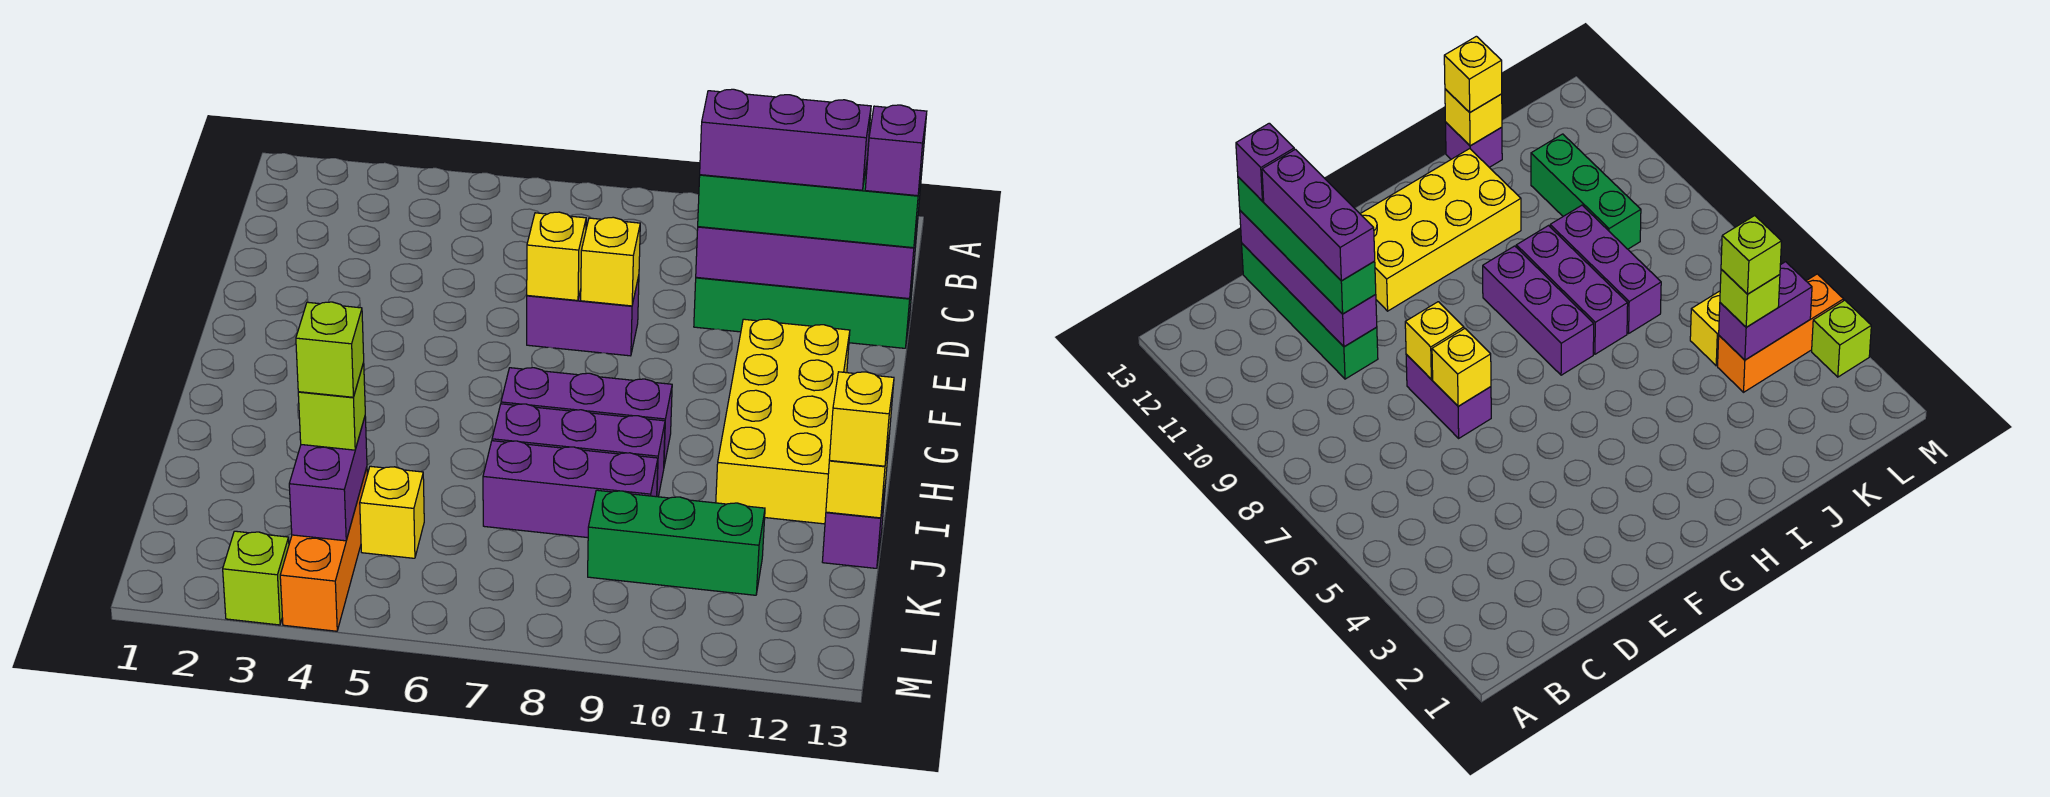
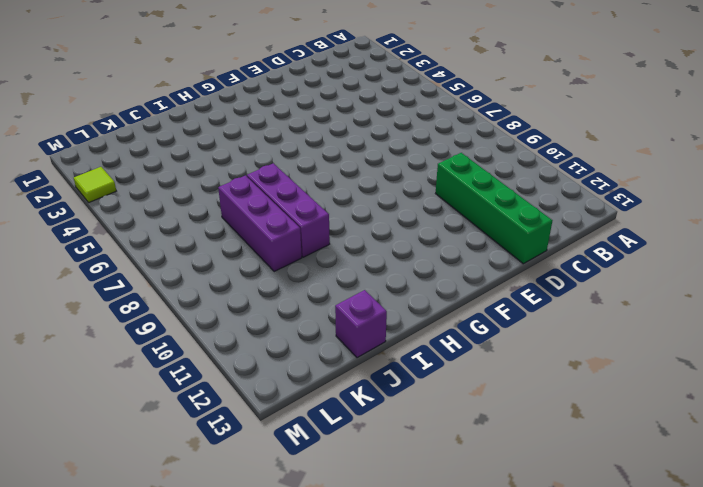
lime tile M3 level 1 -> lime brick M3 level 1
none -> purple brick E7:E8 level 1
none -> yellow brick F11:I12 level 1
none -> purple brick H7:H9 level 1

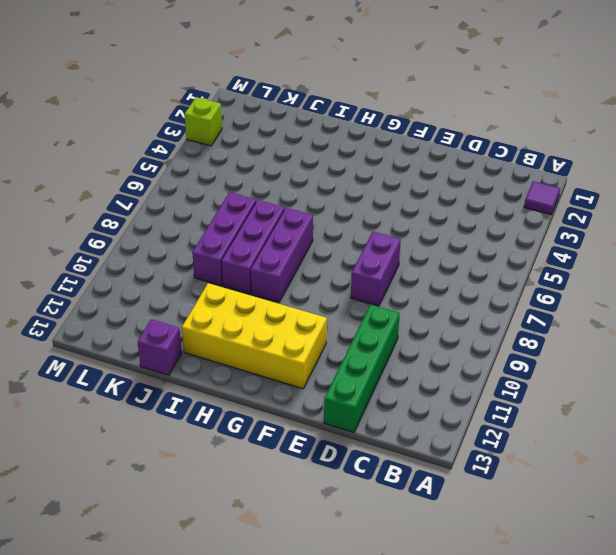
purple tile A2 level 1 -> none
none -> orange brick K4:M4 level 1
none -> yellow brick K5 level 1
none -> green brick K9:K11 level 1

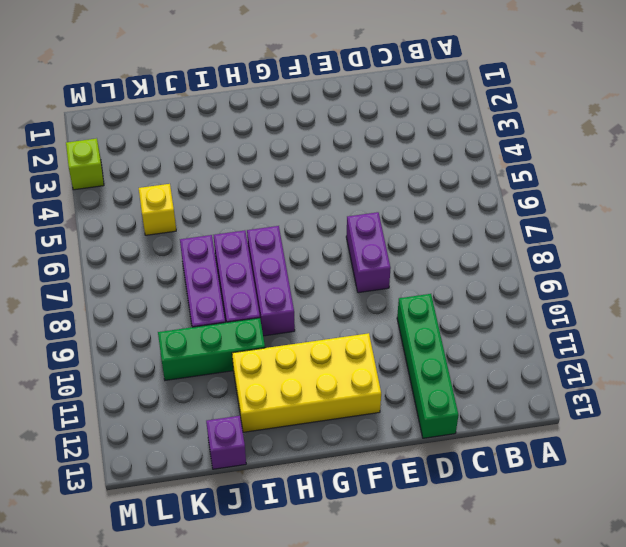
green brick I10:K10 level 1 -> green brick K9:K11 level 1
none -> orange brick K4:M4 level 1
none -> purple brick D10:D13 level 2
none -> yellow brick E7 level 2

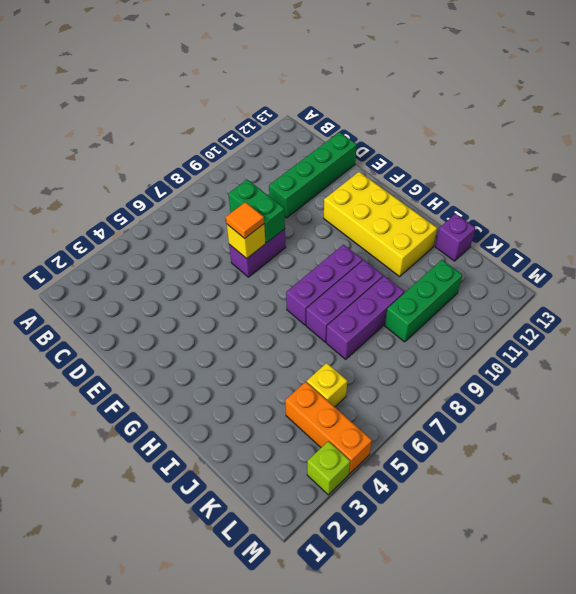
green brick D8:E8 level 2 -> yellow brick E8 level 2
orange tile E7 level 3 -> none
none -> purple brick D10:D13 level 2
none -> yellow brick J13 level 2
none -> purple brick K4:L4 level 2

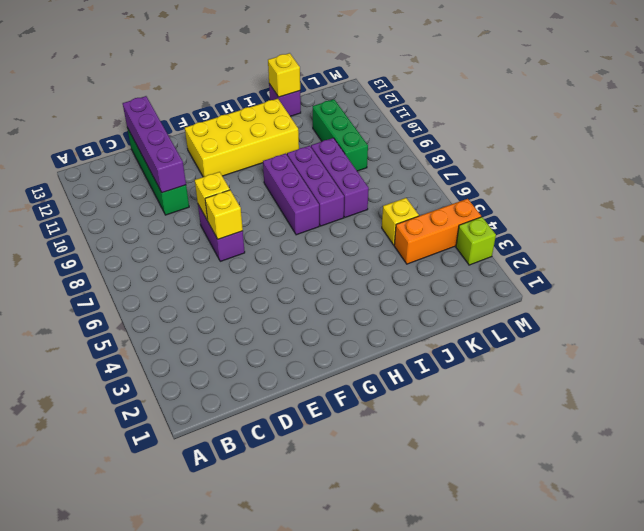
none -> purple brick K4:L4 level 2
none -> green brick D10:D13 level 3
none -> yellow brick J13 level 3

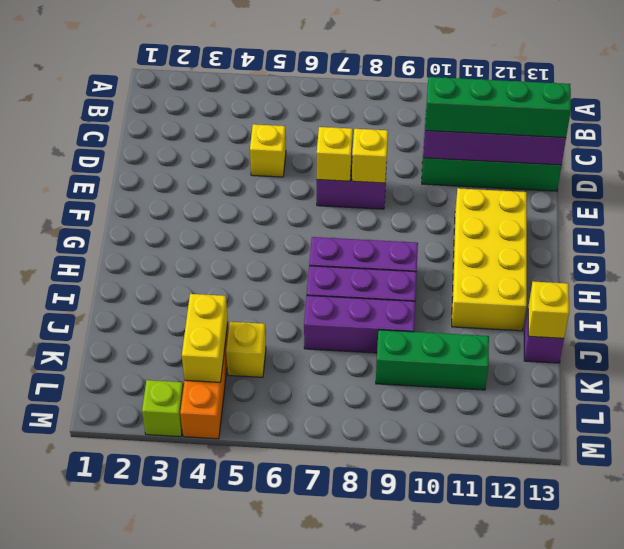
yellow brick D5 level 1 -> yellow brick J13 level 3
yellow brick K4:L4 level 2 -> purple brick K4:L4 level 2
none -> lime brick K4 level 3
none -> purple brick D10:D12 level 4
none -> purple brick D13 level 4

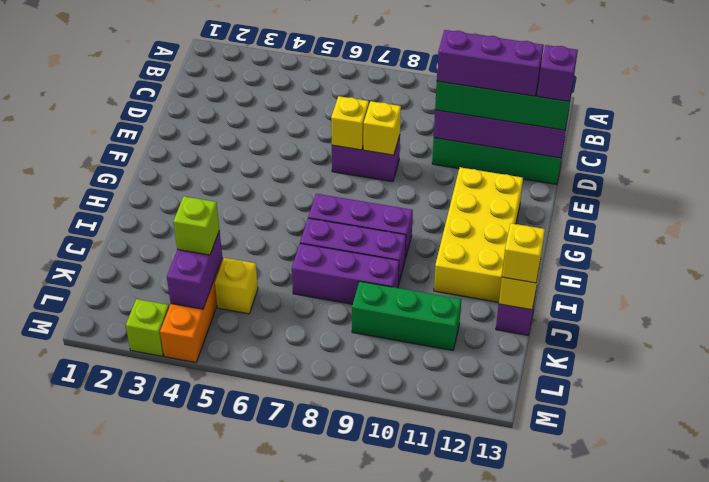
none -> lime brick K4 level 4

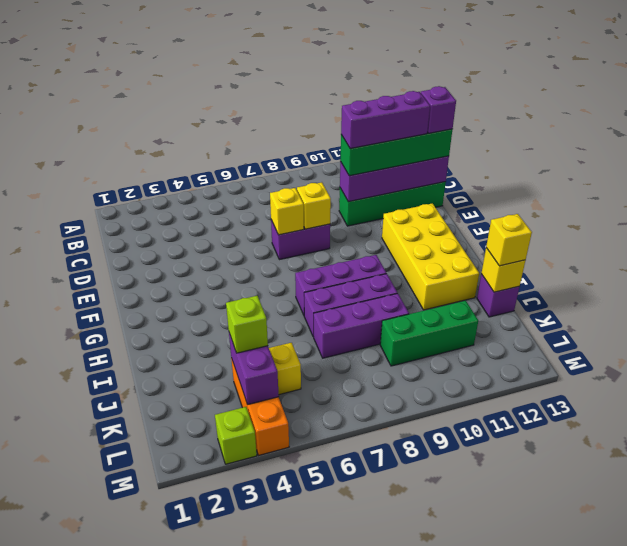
none -> lime brick K4 level 4

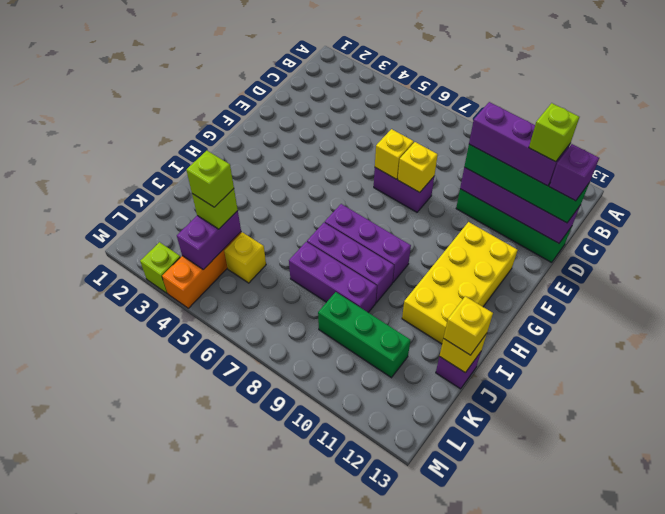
lime brick D12 level 5 -> none

